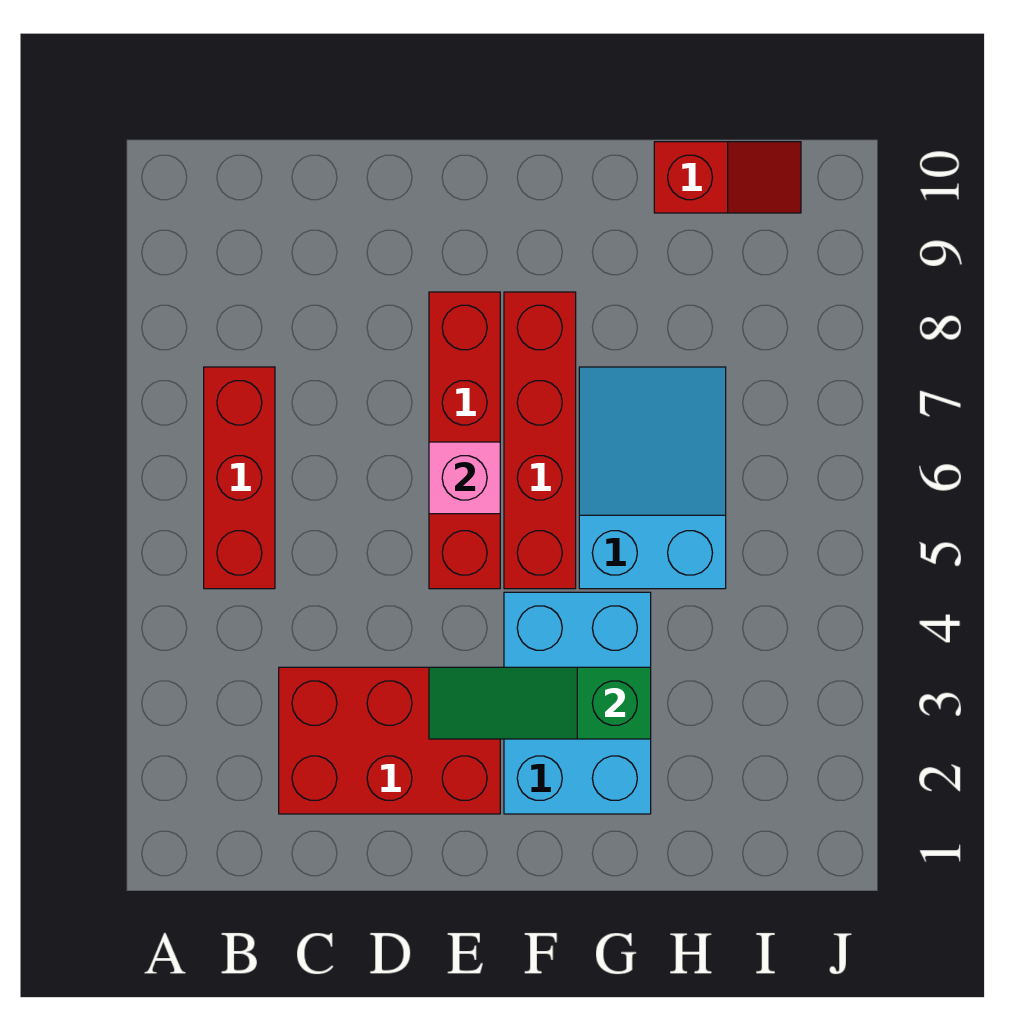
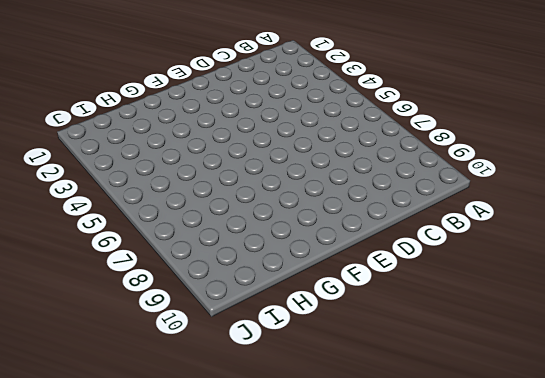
none -> red brick B5:B7 level 1
none -> red brick C2:E3 level 1

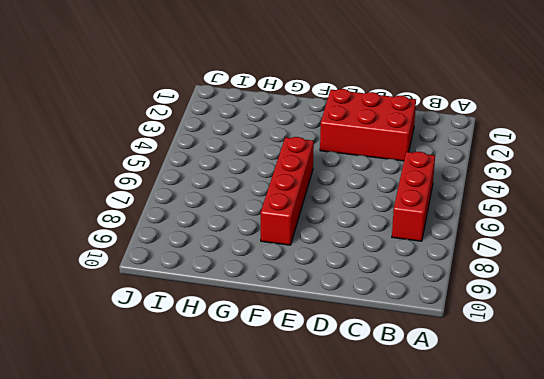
none -> red brick E5:E8 level 1
none -> cyan brick F2:G4 level 1

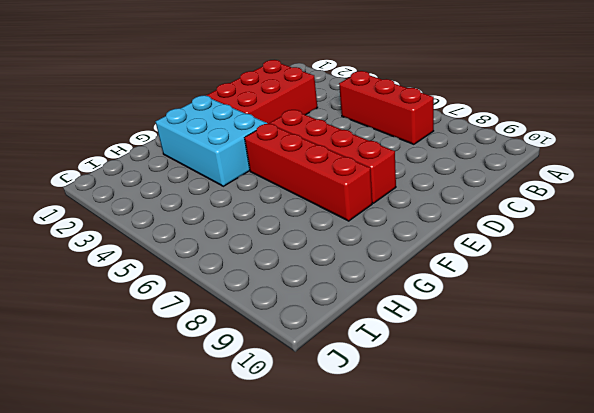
none -> cyan slope G5:H7 level 1 top 5
none -> red slope H10:I10 level 1 top H

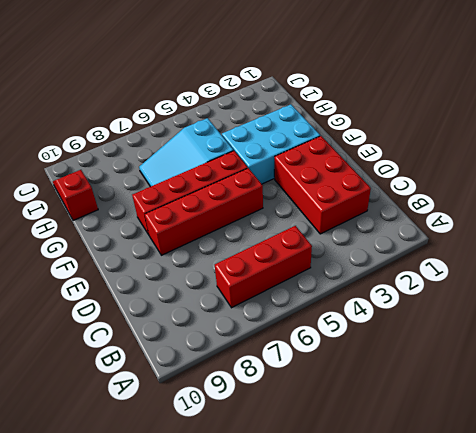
none -> green slope E3:G3 level 2 top G
none -> pink brick E6 level 2

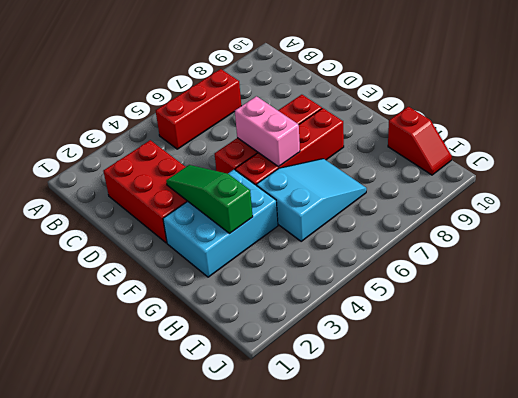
pink brick E6:F6 level 2 -> pink brick E6 level 2

